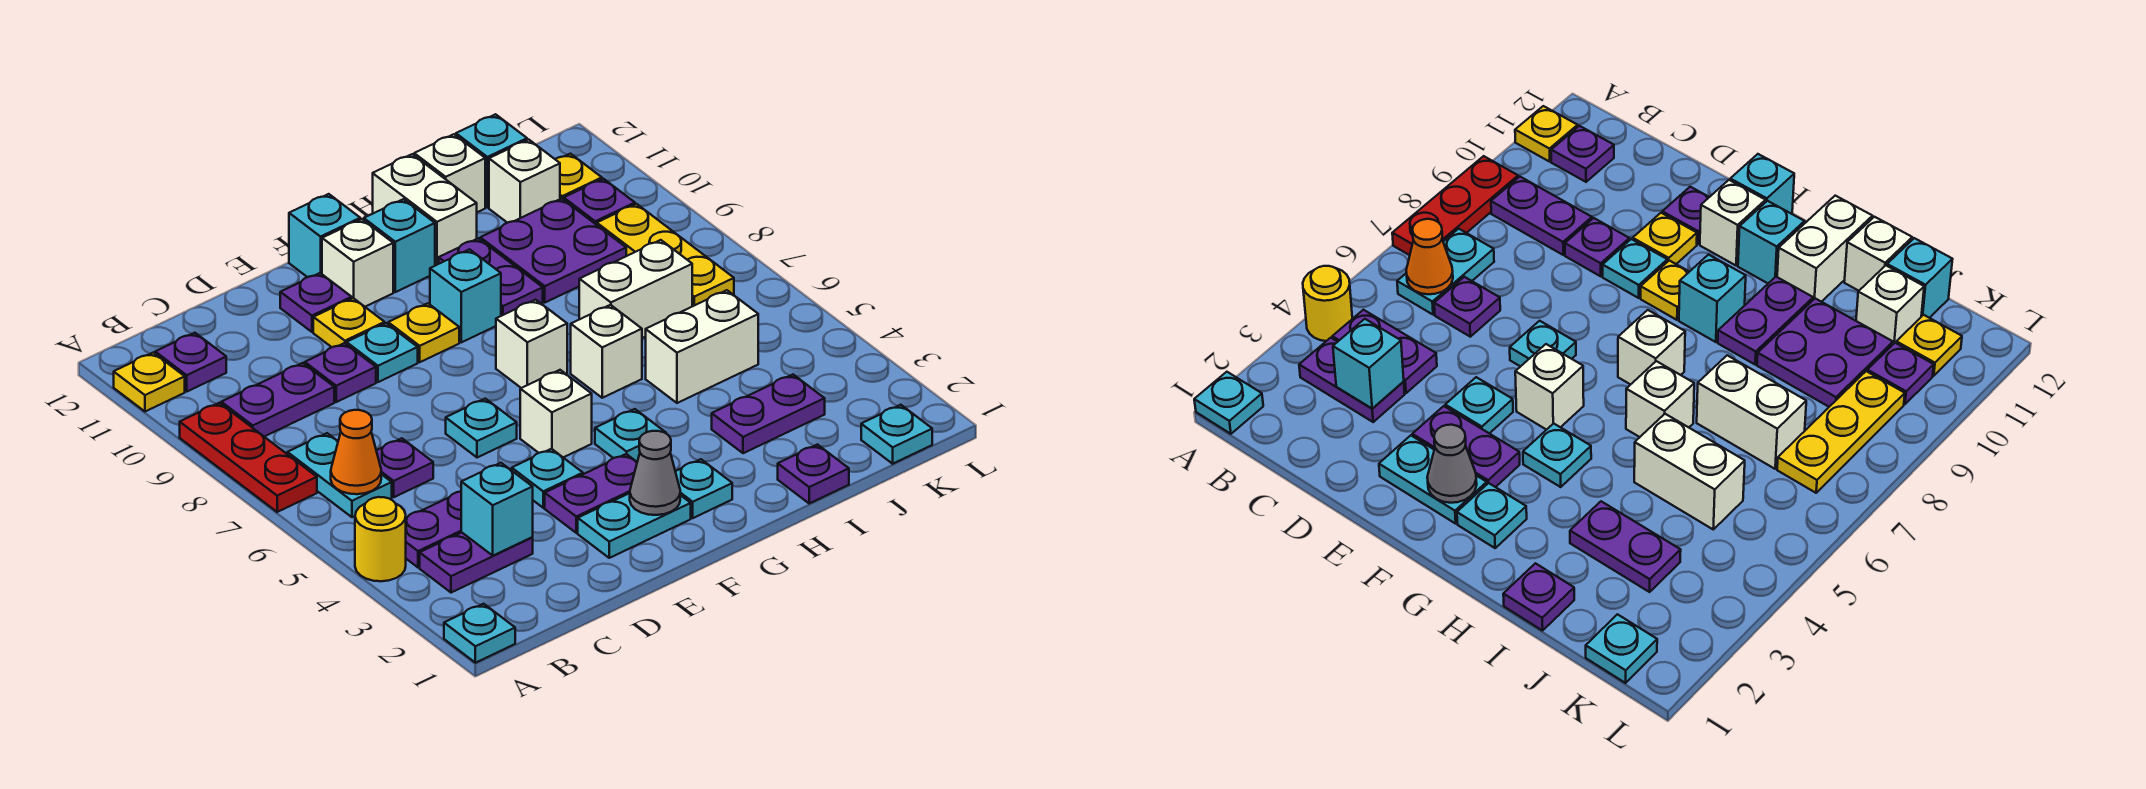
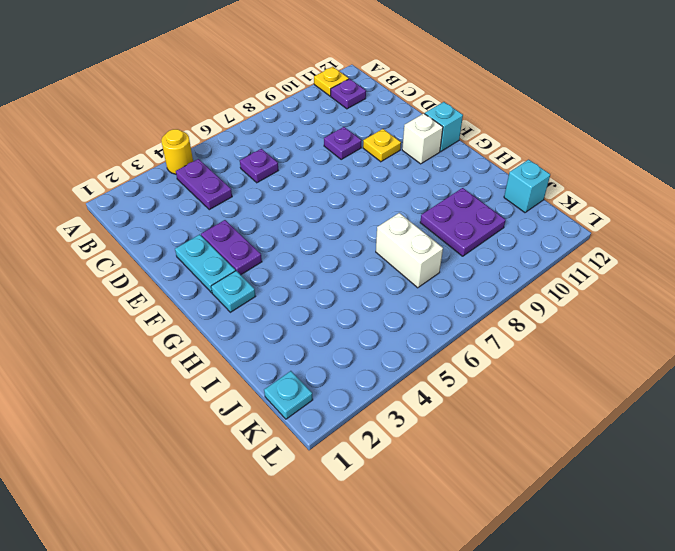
none -> cyan plate A1 level 1
none -> red plate A7:A9 level 1
none -> purple plate B3:C3 level 1
none -> cyan plate B6:B7 level 1

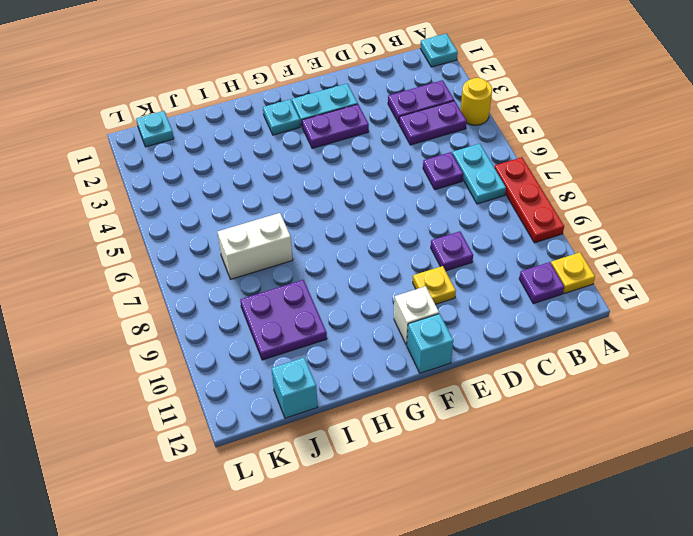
none -> purple plate B9:C9 level 1
none -> cyan plate E4 level 1
none -> cyan plate E6 level 1
none -> cyan plate E9 level 1

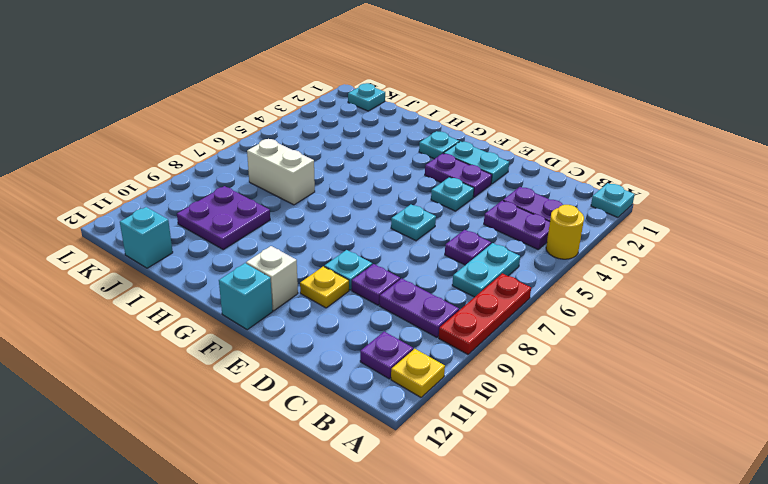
none -> purple plate E11 level 1
none -> white brick F5 level 1
none -> yellow plate F9 level 1
none -> cyan plate G4 level 1

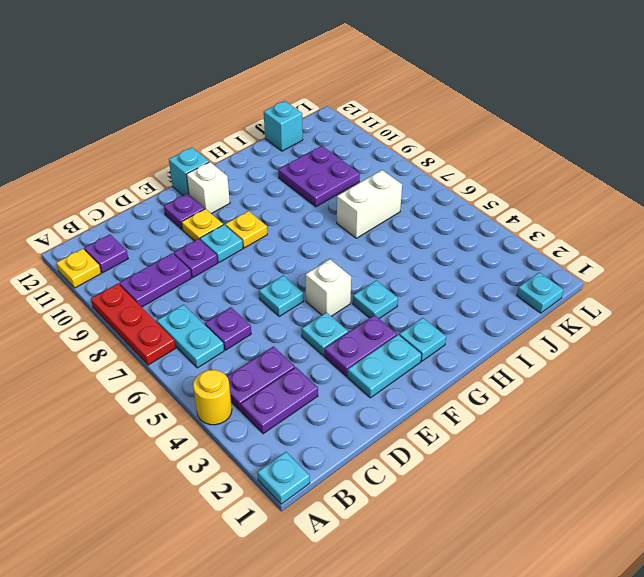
none -> white brick G7 level 1
none -> cyan brick G9 level 1
none -> cyan brick G11 level 1
none -> white brick H6 level 1

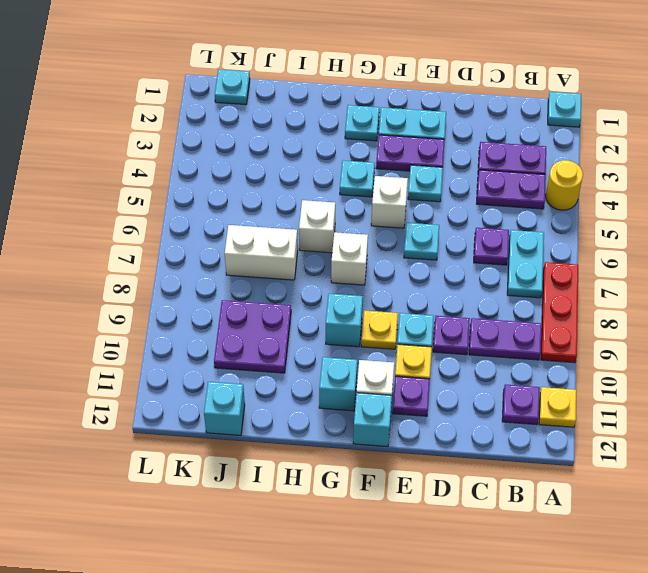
none -> purple plate H9:H10 level 1
none -> white brick H11:H12 level 1
none -> purple plate I1 level 1
none -> purple plate I3:J3 level 1

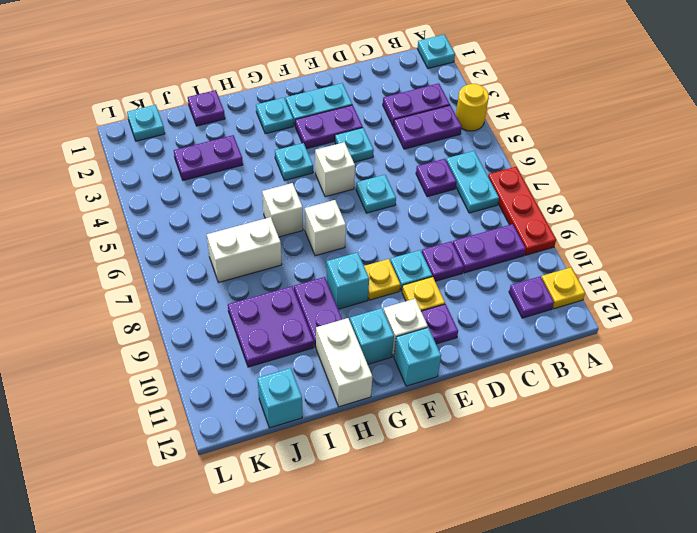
none -> white brick I5:J5 level 1
none -> white brick I12 level 1
none -> white brick J11 level 1
none -> yellow plate K7:K9 level 1

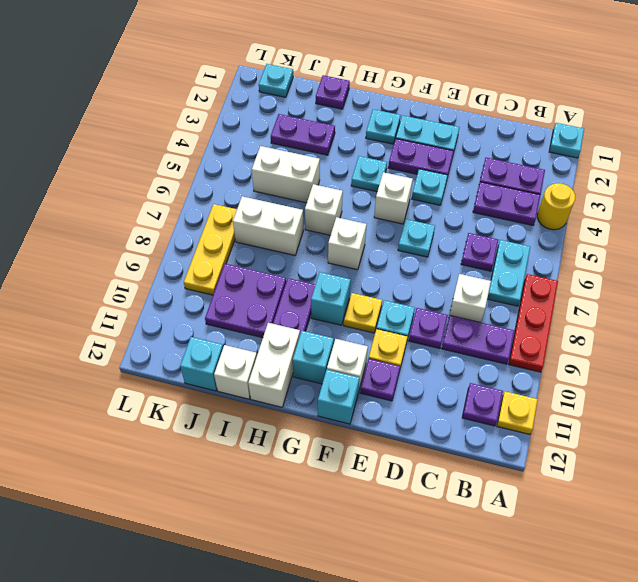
white brick C8 level 1 -> white brick J11 level 1
none -> purple plate K10 level 1
none -> yellow plate K11 level 1
none -> orange cone B6 level 2
none -> cyan brick C3 level 2

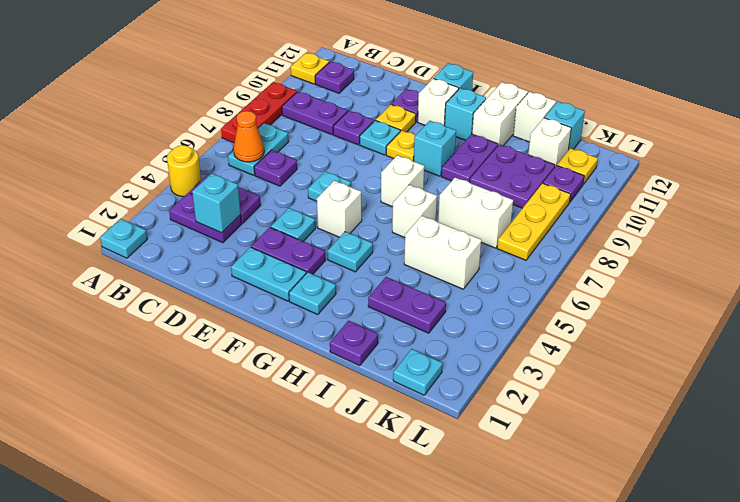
none -> grey cone F2 level 2

